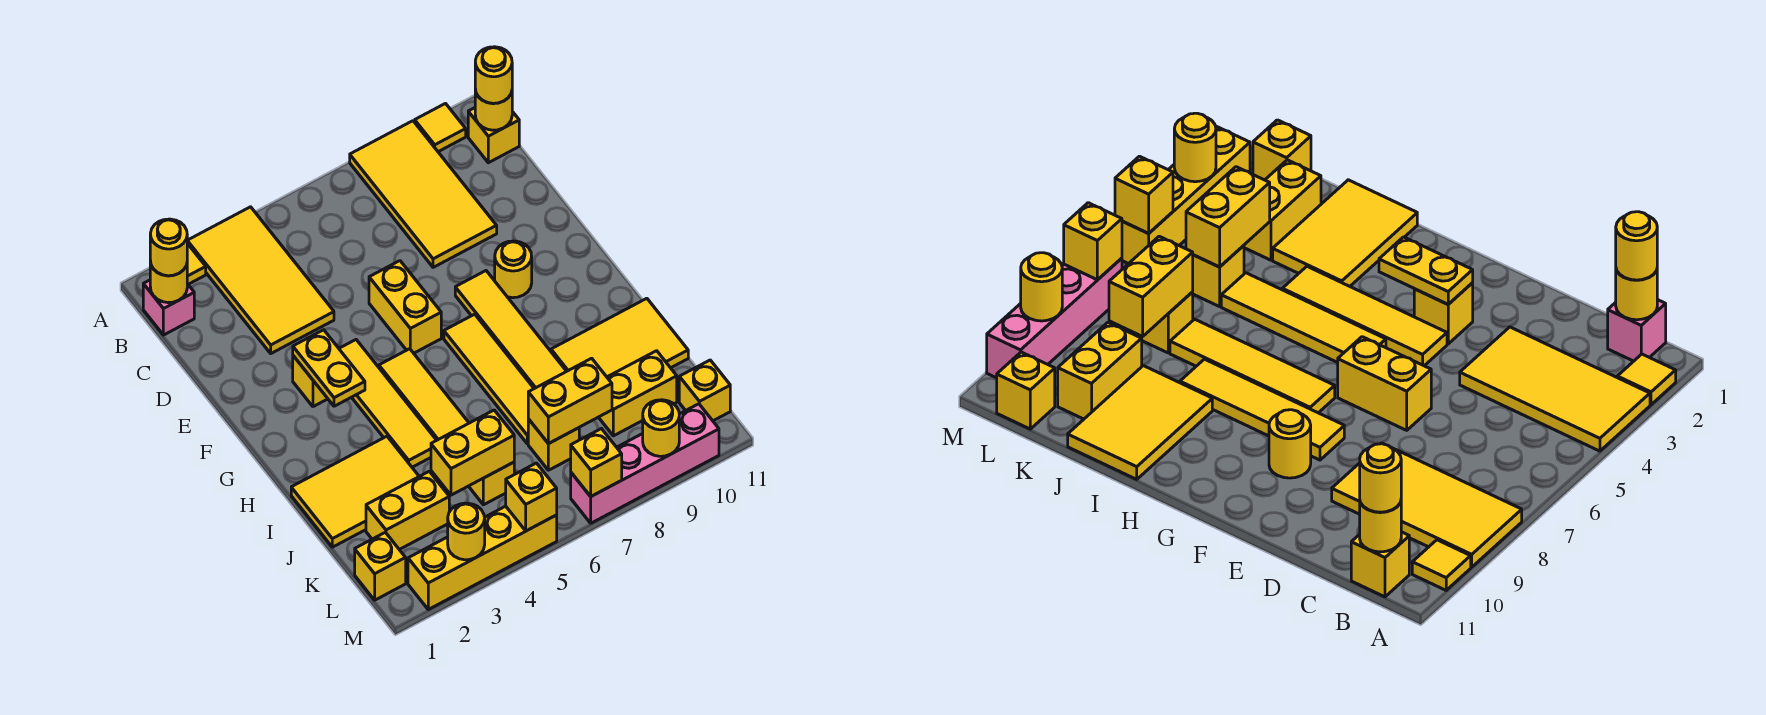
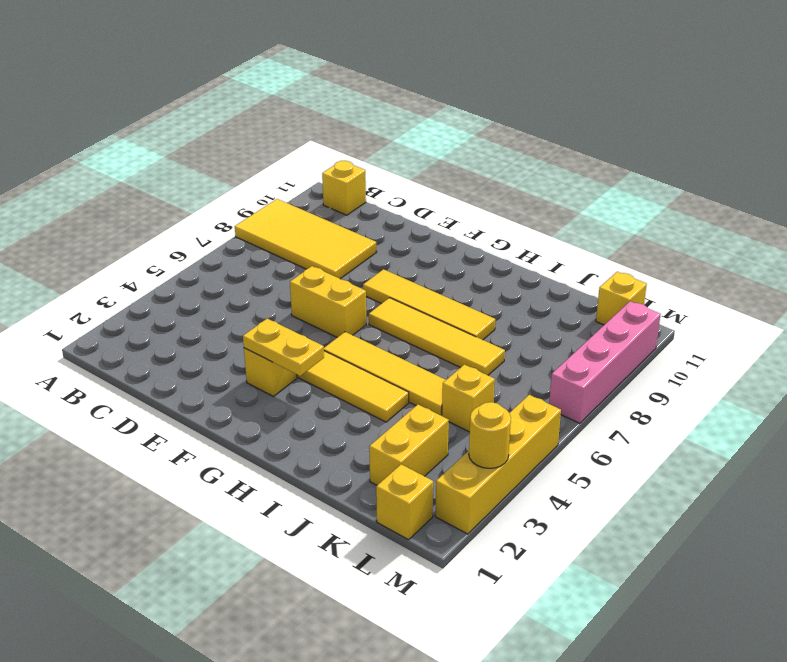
none -> yellow tile A2 level 1
none -> yellow tile A3:D4 level 1
none -> yellow tile A10 level 1
none -> pink brick B1 level 1

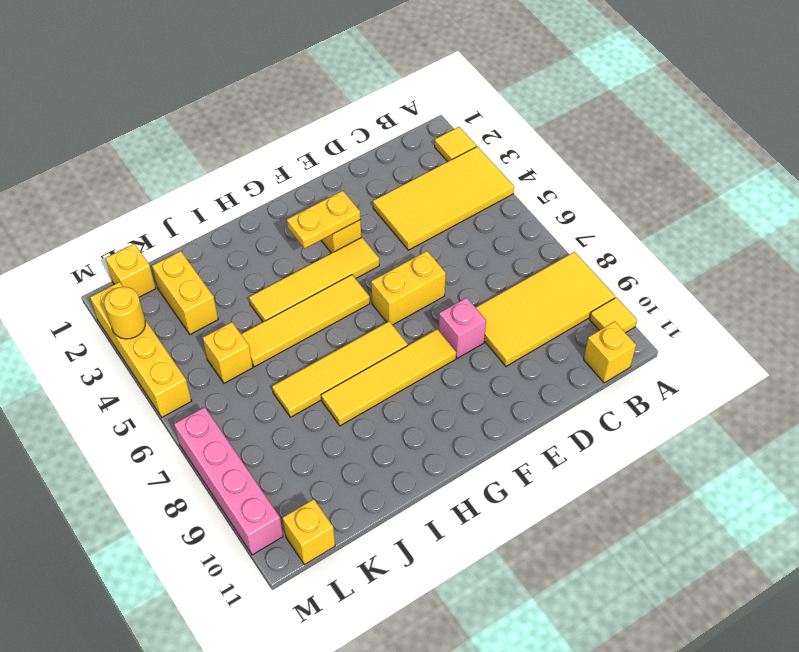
pink brick E8 level 1 -> pink brick B1 level 1
none -> yellow round brick F9 level 1
none -> yellow tile I1:J3 level 1
none -> yellow tile I9:J11 level 1
none -> yellow brick K7 level 1

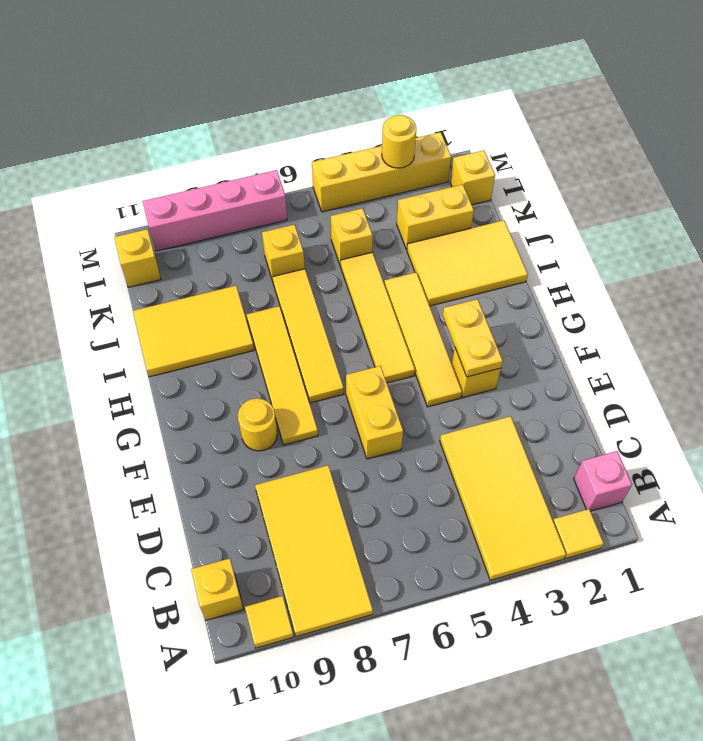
none -> yellow brick K9:K10 level 1
none -> yellow round brick B1 level 2
none -> yellow round brick B11 level 2
none -> yellow brick K4:K5 level 2

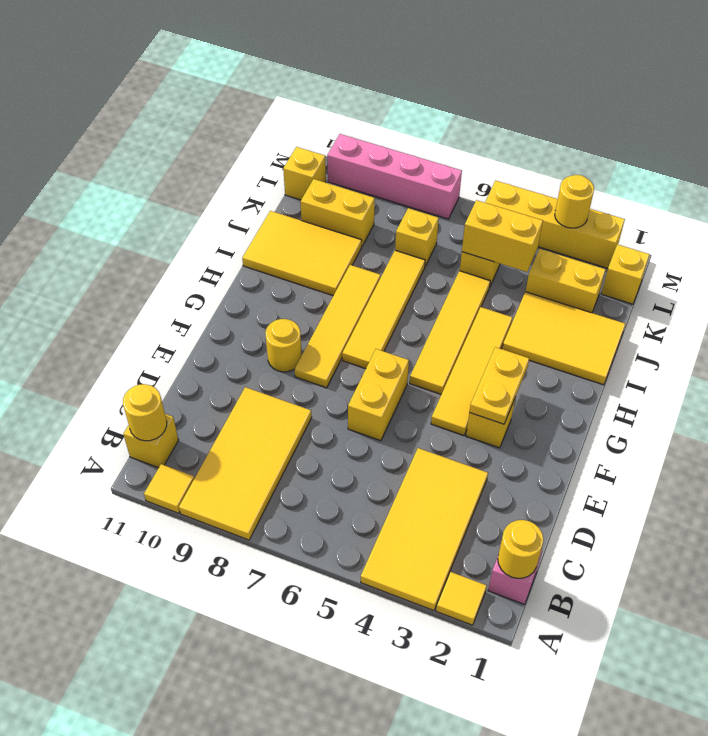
none -> yellow brick K7:K8 level 2
none -> yellow brick M5 level 2
none -> yellow brick M7 level 2
none -> yellow round brick M9 level 2

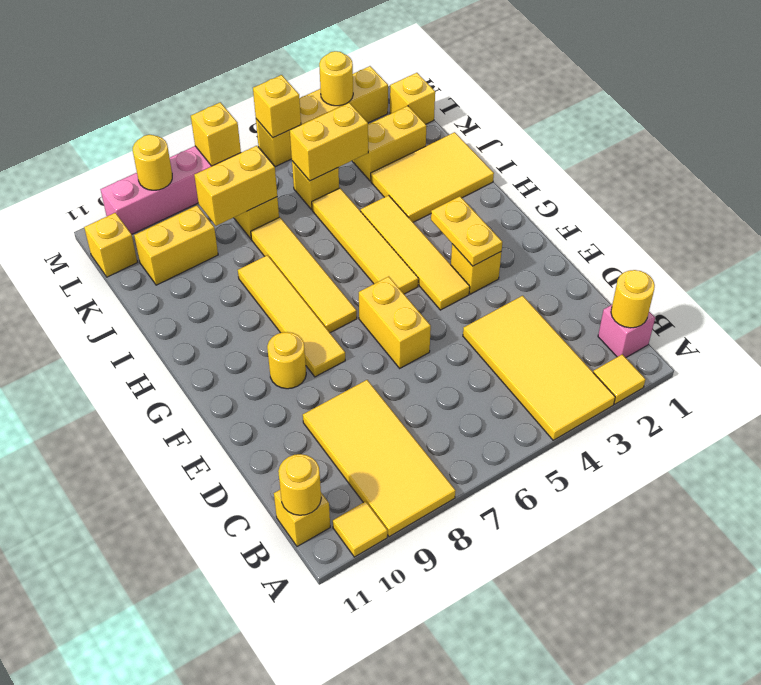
none -> yellow tile I9:J11 level 1
none -> yellow round brick B1 level 3
none -> yellow round brick B11 level 3

